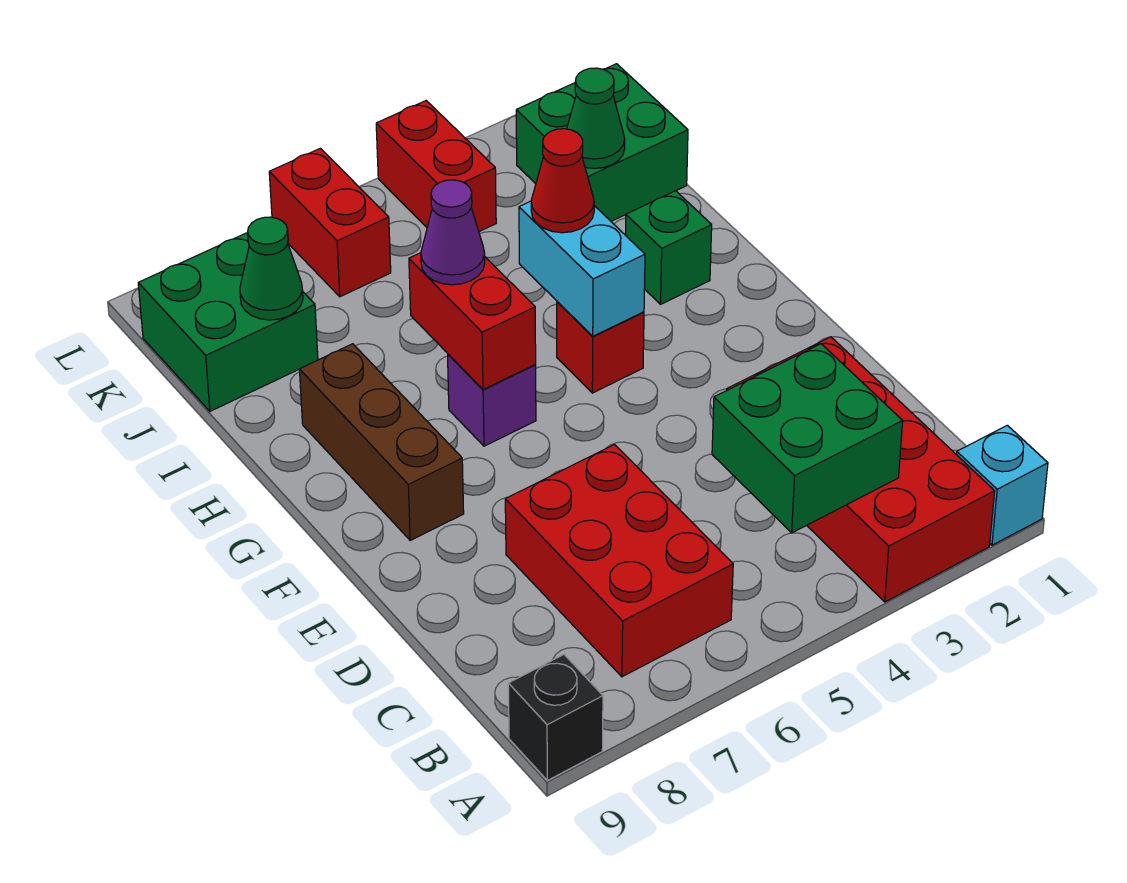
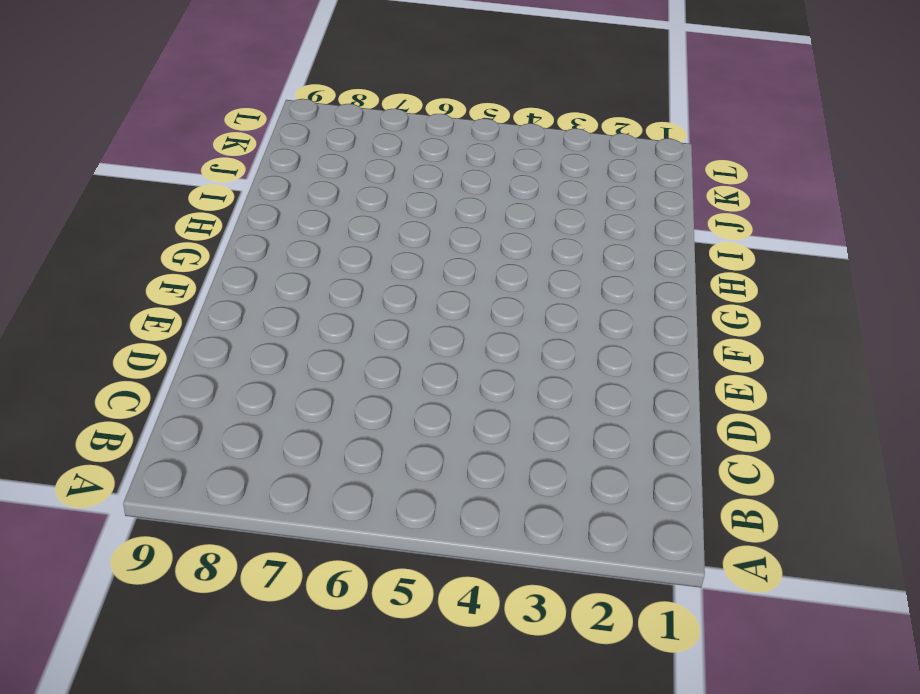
none -> cyan brick A1 level 1
none -> red brick A2:D3 level 1
none -> black brick A9 level 1

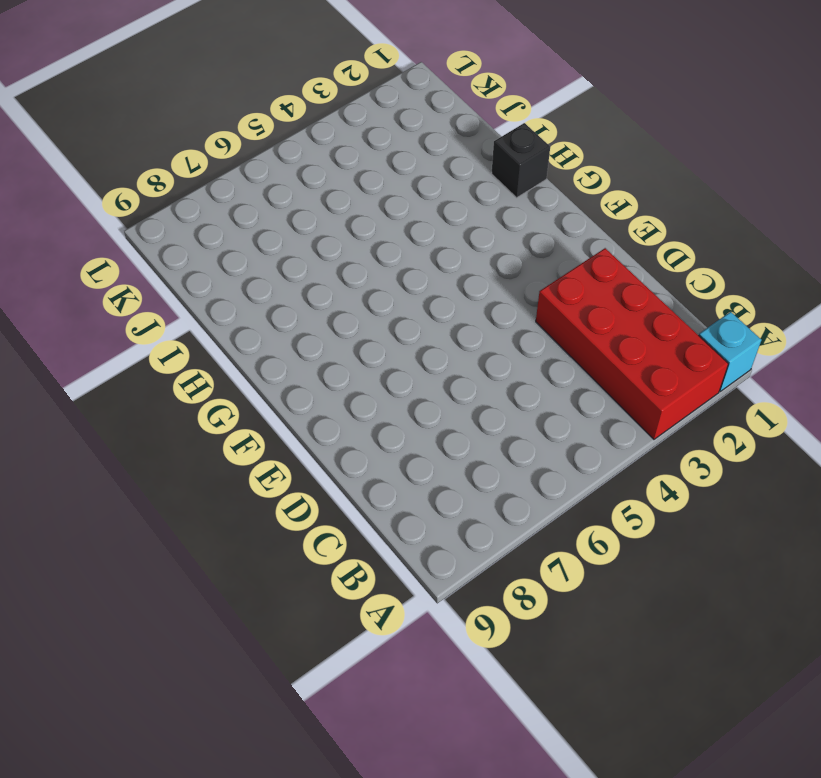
black brick H1 level 1 -> black brick A9 level 1
none -> red brick B6:D7 level 1
none -> brown brick F8:H8 level 1
none -> red brick G4 level 1

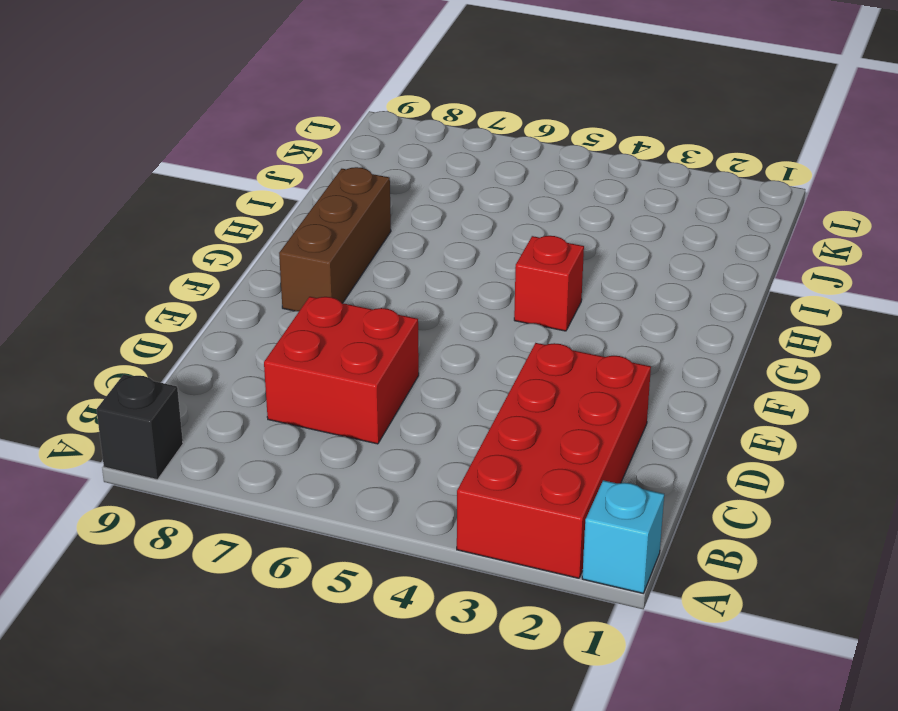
red brick C6:D7 level 1 -> red brick B6:D7 level 1
none -> purple brick G6 level 1
none -> green brick H2 level 1
none -> green brick J1:K2 level 1

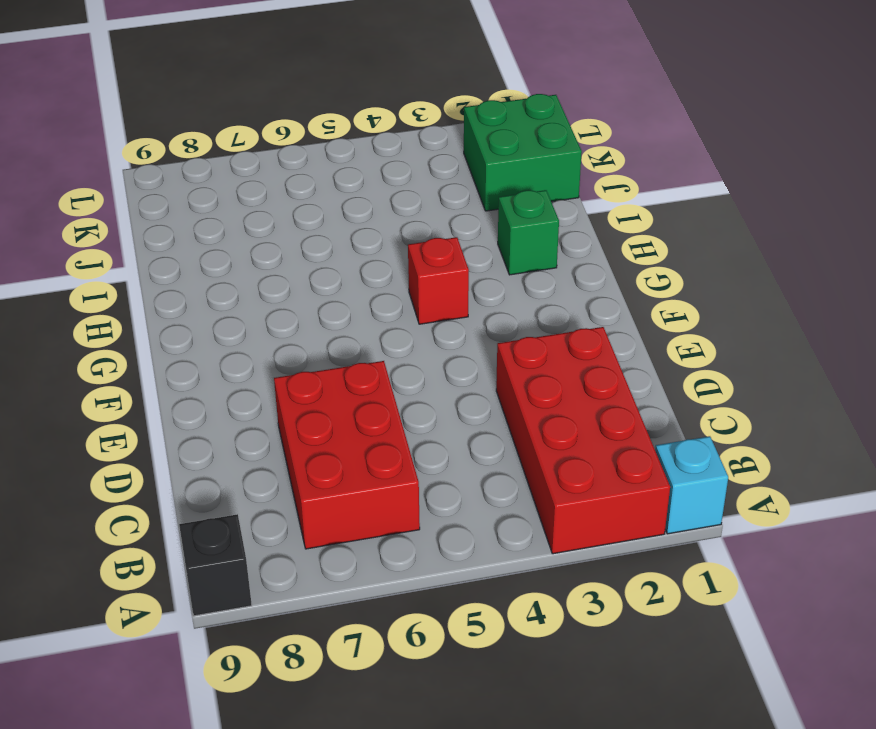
none -> brown brick F8:H8 level 1
none -> purple brick G6 level 1
none -> green brick J8:K9 level 1

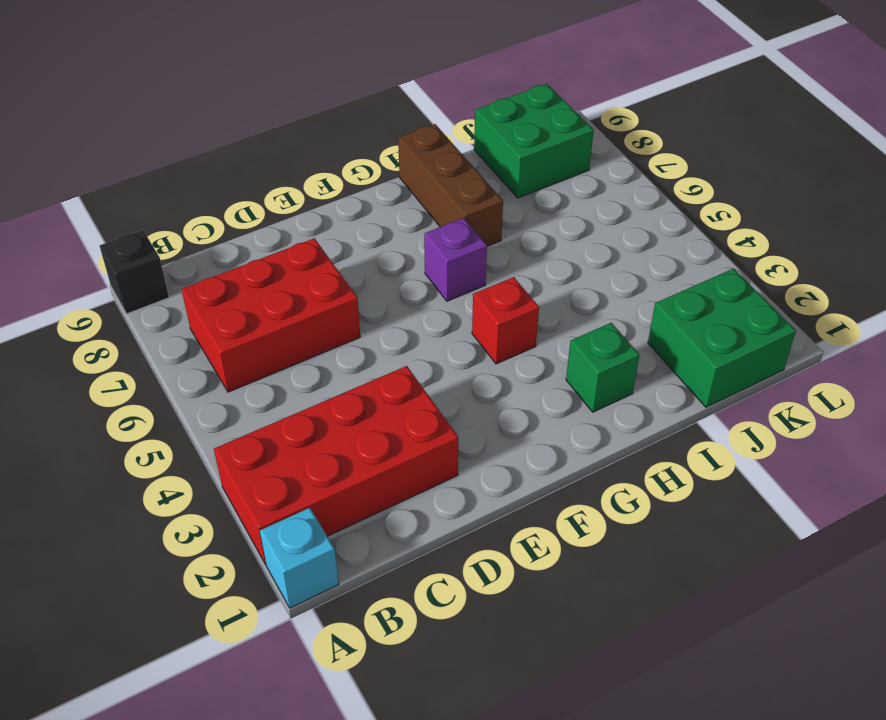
brown brick H7:H9 level 1 -> brown brick F8:H8 level 1
none -> red brick K4:L4 level 1
none -> red brick K6:L6 level 1
none -> green brick B3:C4 level 2

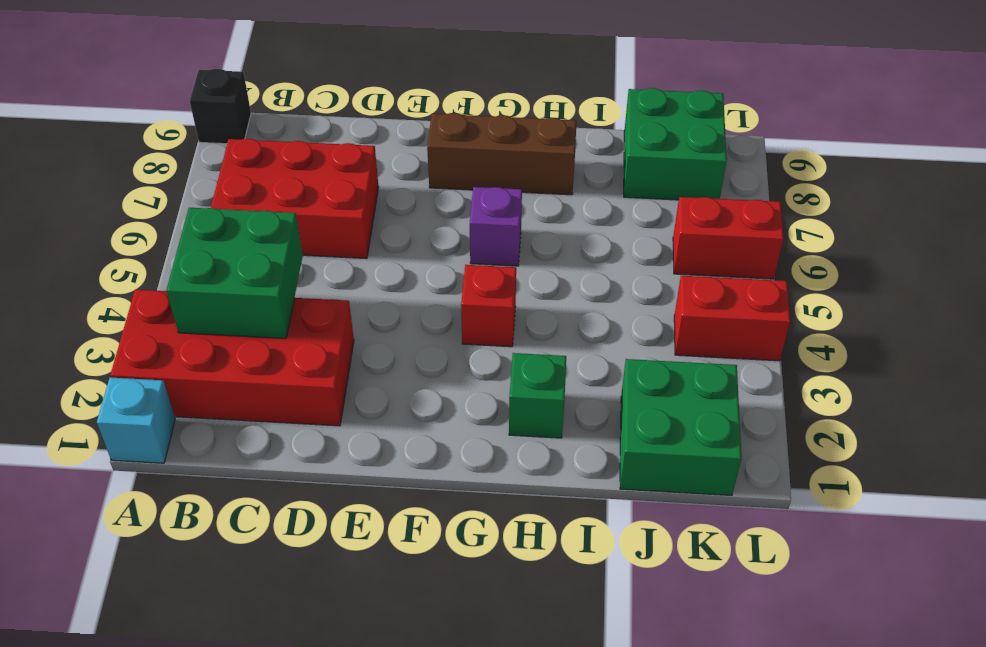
none -> cyan brick G4:H4 level 2
none -> red brick G6:H6 level 2
none -> green cone J2 level 2

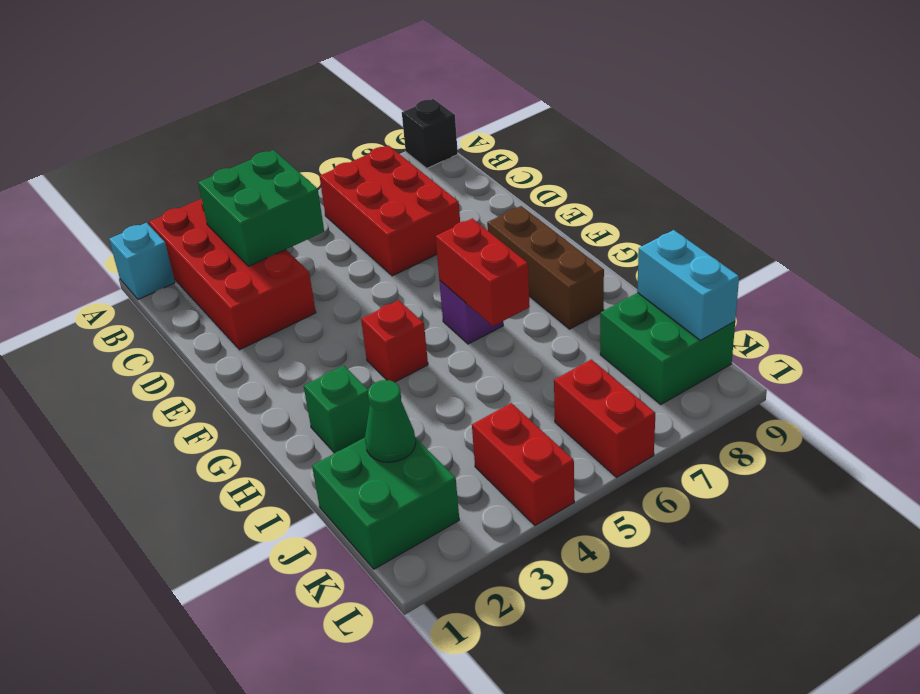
cyan brick J9:K9 level 2 -> cyan brick G4:H4 level 2
none -> green cone J8 level 2
none -> red cone H4 level 3
none -> purple cone H6 level 3

